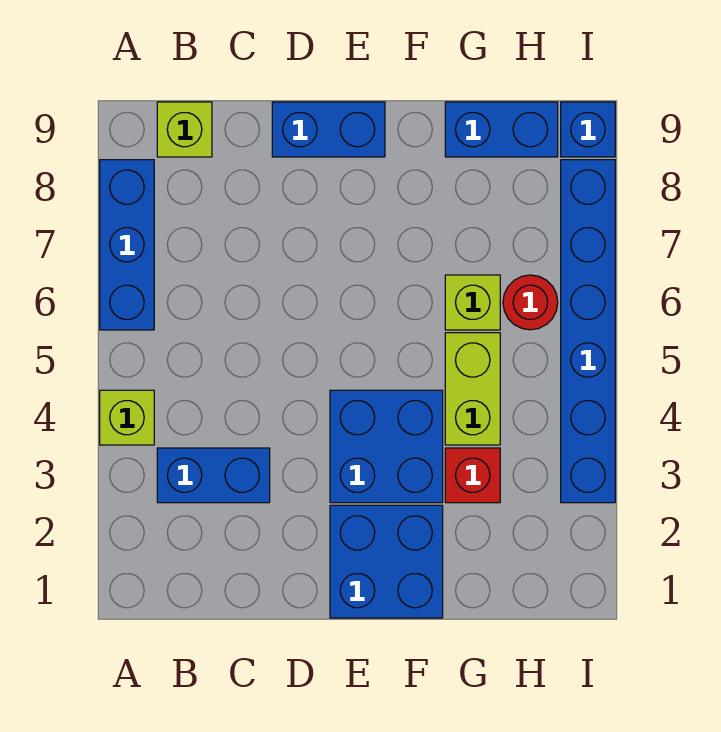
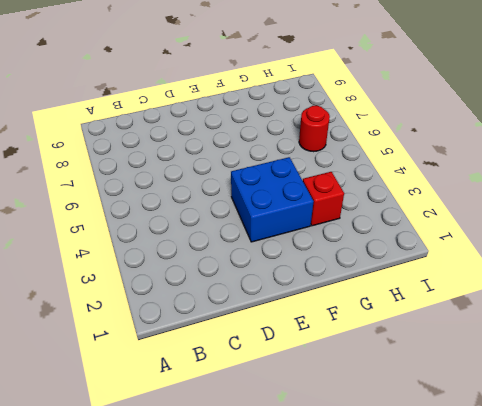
none -> lime brick A4 level 1
none -> blue brick A6:A8 level 1
none -> blue brick B3:C3 level 1

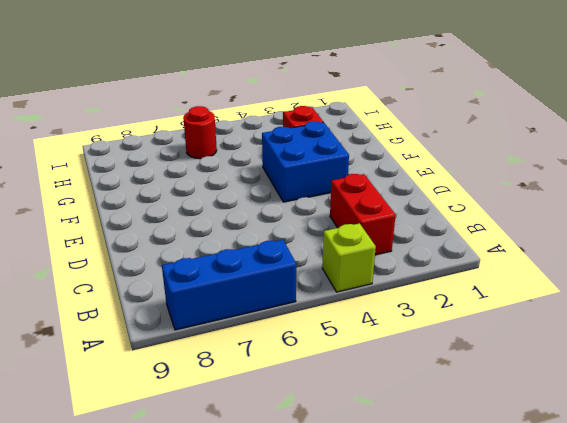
red brick B3:C3 level 1 -> blue brick B3:C3 level 1
none -> lime brick B9 level 1
none -> blue brick D9:E9 level 1
none -> blue brick E1:F2 level 1

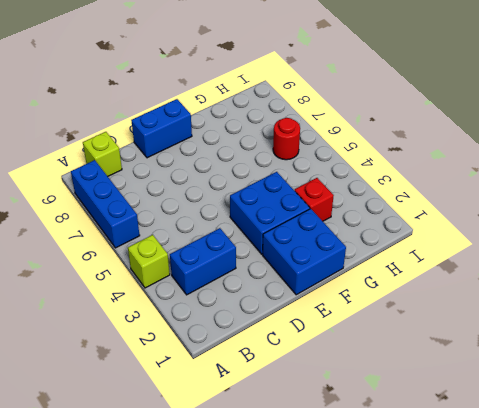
none -> lime brick G4:G5 level 1
none -> lime brick G6 level 1
none -> blue brick G9:H9 level 1

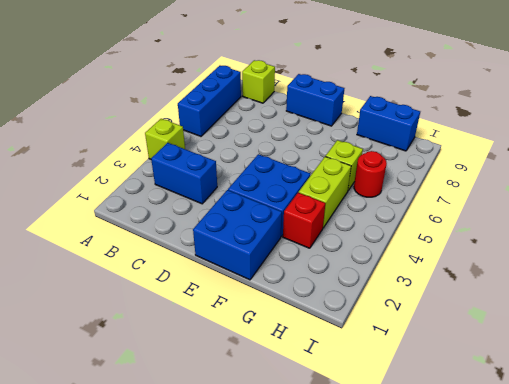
none -> blue brick I3:I8 level 1
none -> blue brick I9 level 1

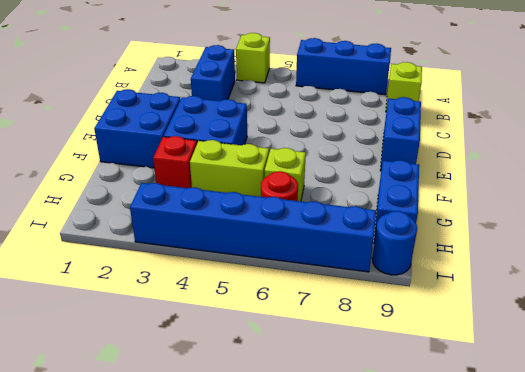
blue round brick I9 level 1 -> blue brick I9 level 1

